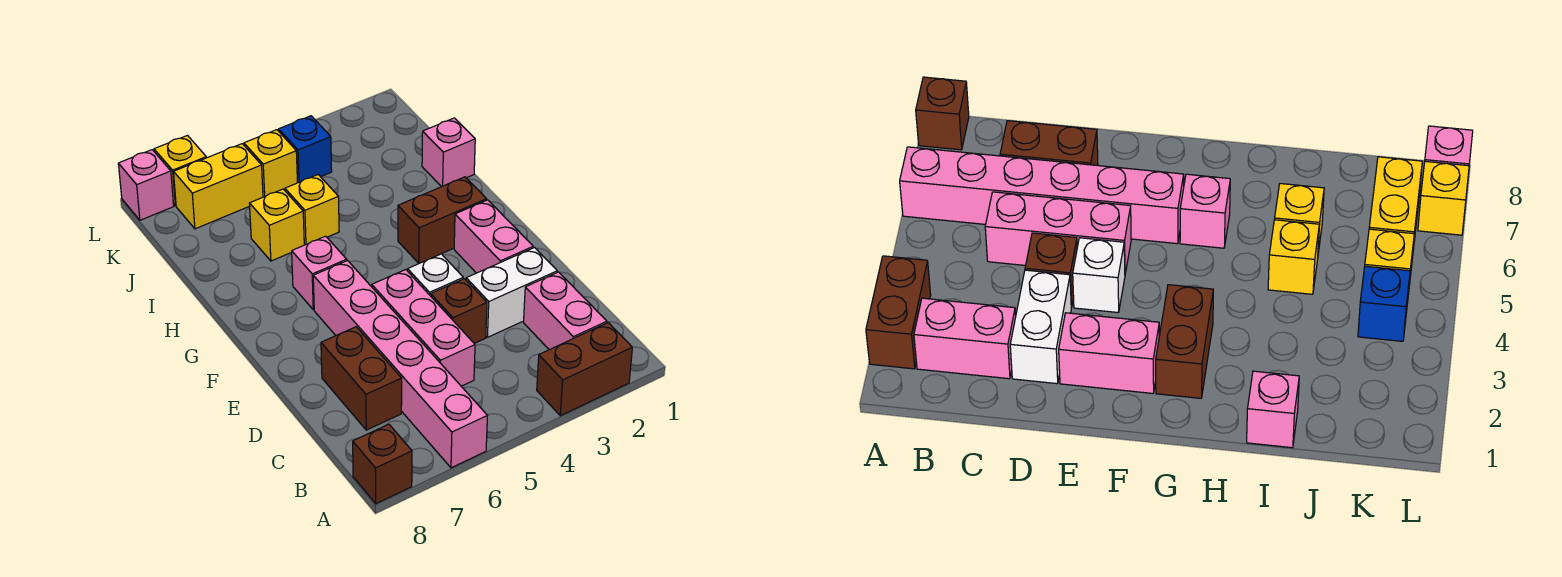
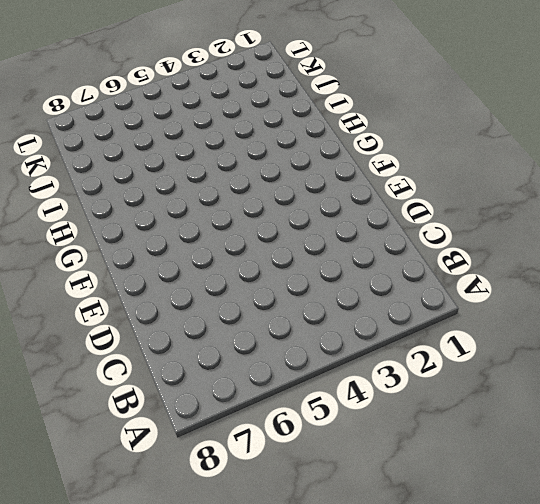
none -> brown brick A2:A3 level 1
none -> pink brick A6:F6 level 1
none -> brown brick A8 level 1

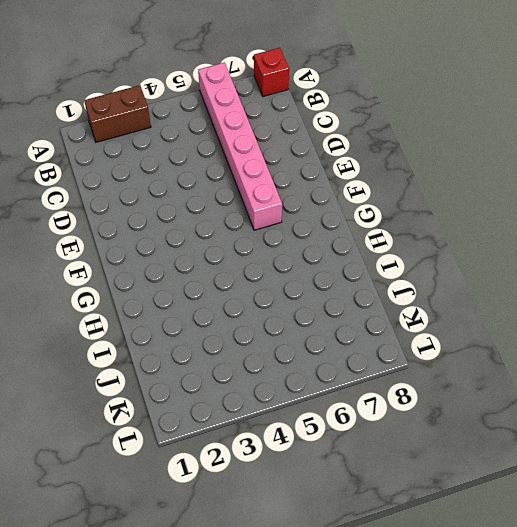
red brick A8 level 1 -> brown brick A8 level 1
none -> pink brick B2:C2 level 1
none -> pink brick C5:E5 level 1
none -> brown brick C7:D7 level 1

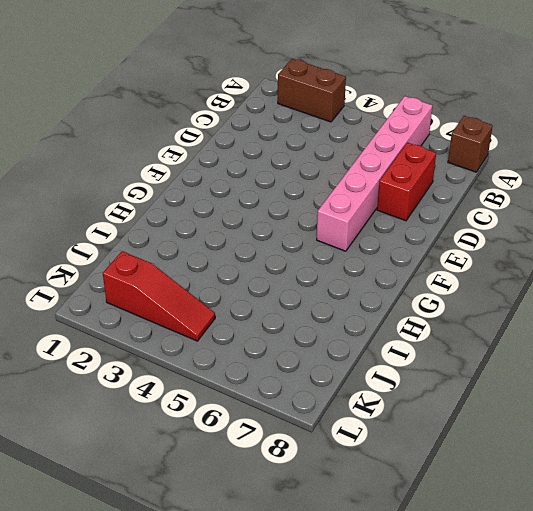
red brick C7:D7 level 1 -> brown brick C7:D7 level 1
red slope K2:K4 level 1 top 2 -> blue brick K4 level 1
none -> pink brick B2:C2 level 1
none -> pink brick C5:E5 level 1
none -> white brick D2:D3 level 1

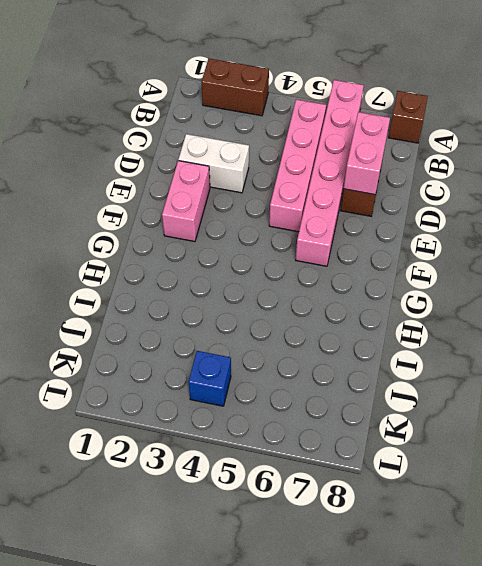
pink brick B5:E5 level 1 -> pink brick C5:E5 level 1
pink brick C7:D7 level 2 -> pink brick B2:C2 level 1
none -> brown brick D4 level 1
none -> white brick E4 level 1
none -> brown brick G2:G3 level 1

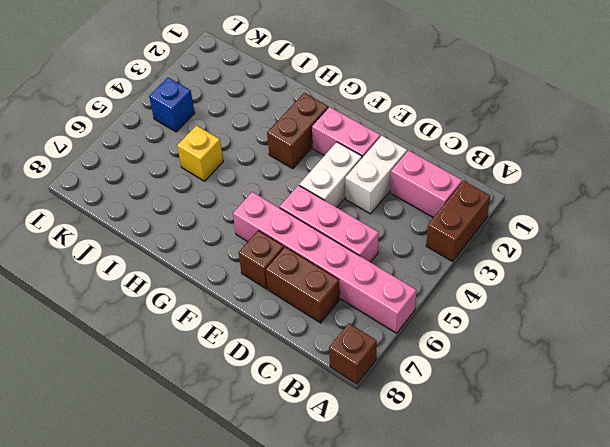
white brick E3:E4 level 1 -> white brick E4 level 1
brown brick E7 level 1 -> brown brick D4 level 1
none -> pink brick G6 level 1
none -> pink brick I1 level 1
none -> yellow brick I6 level 1

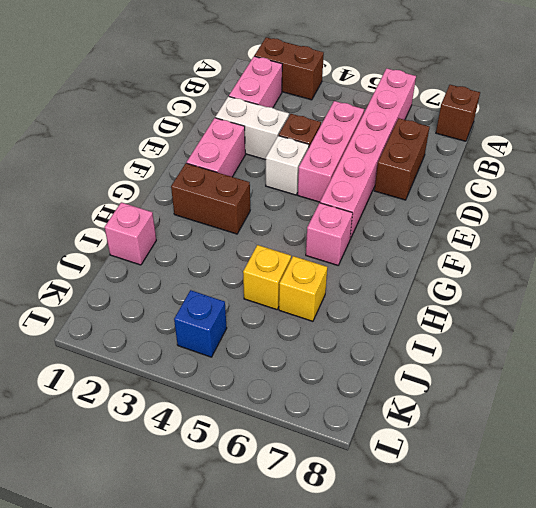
none -> yellow brick K5 level 1
none -> yellow brick K6:K7 level 1
none -> yellow brick L7 level 1

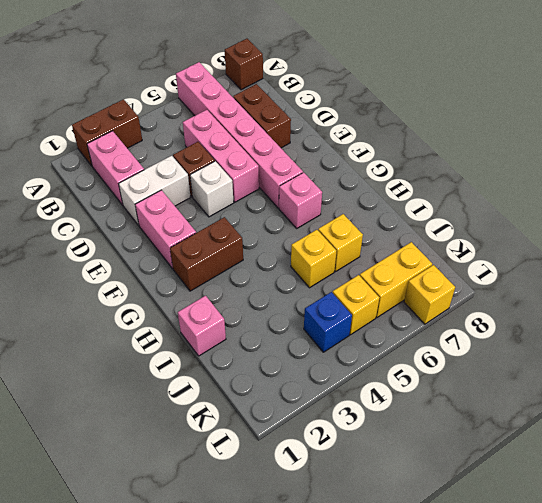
none -> pink brick L8 level 1

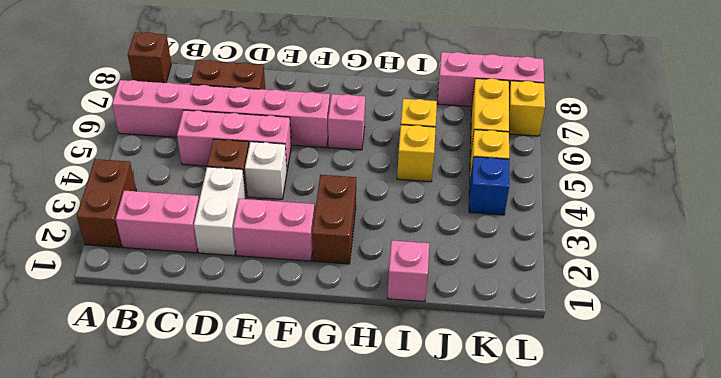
pink brick J8:L8 level 1 -> pink brick L8 level 1

